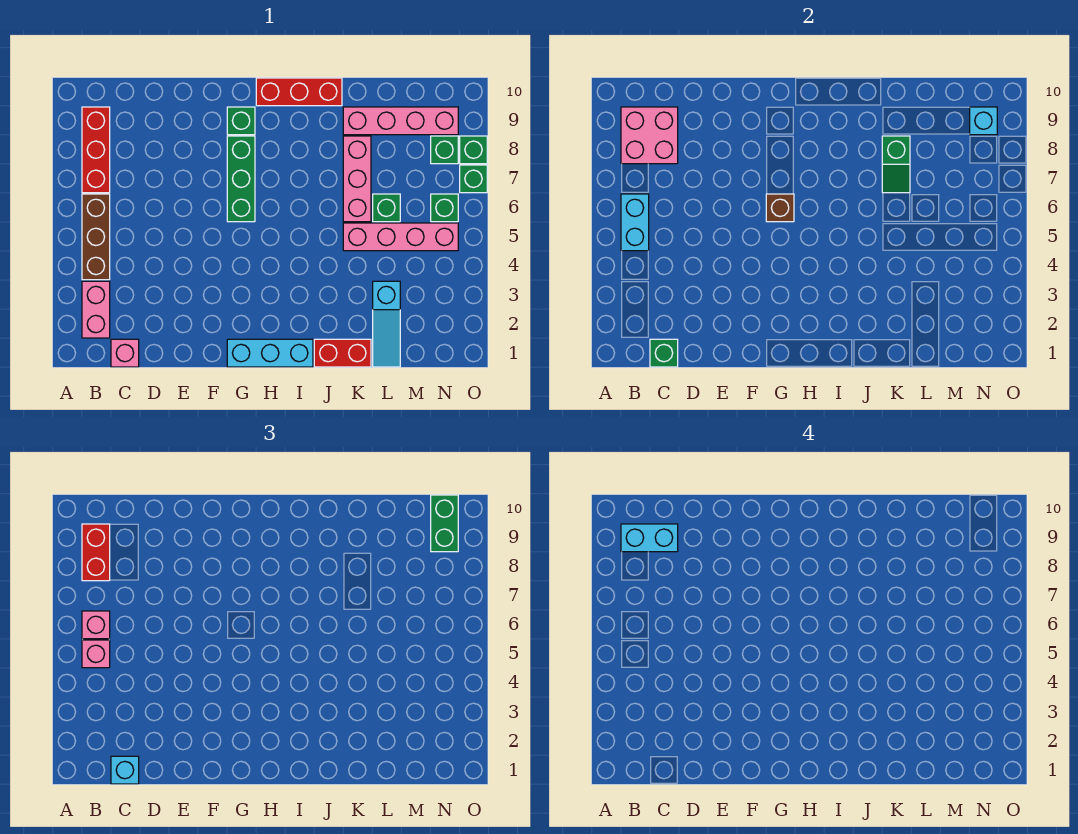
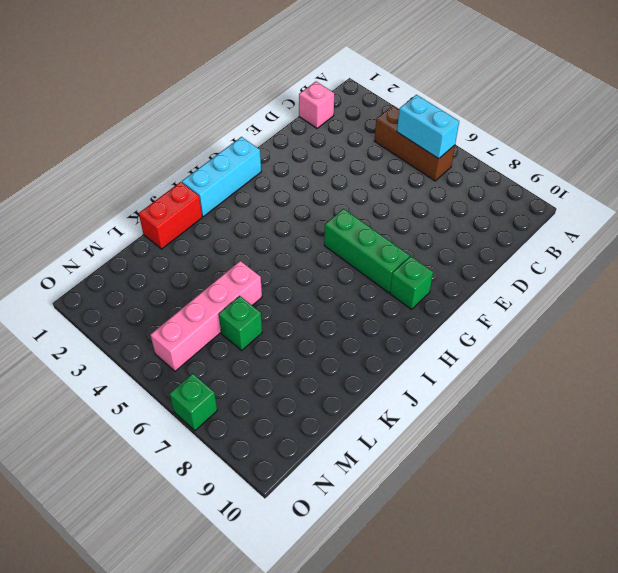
none -> pink brick B2:B3 level 1
none -> red brick B7:B9 level 1
none -> red brick H10:J10 level 1
none -> pink brick K6:K8 level 1

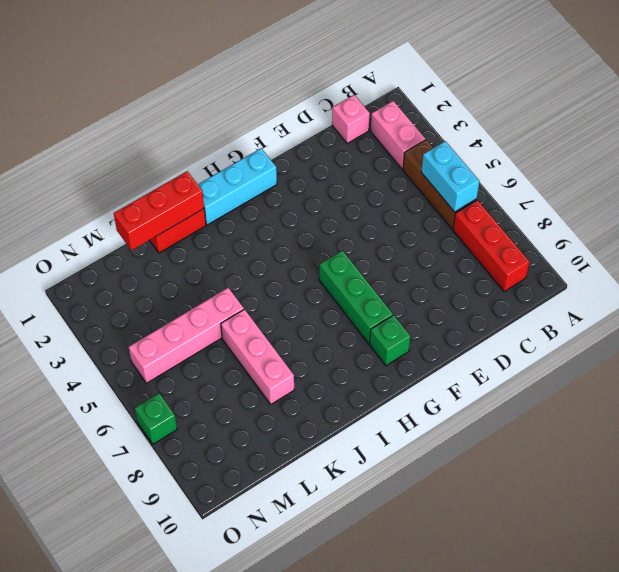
red brick J1:L1 level 2 -> red brick H10:J10 level 1
none -> pink brick K9:N9 level 1
none -> cyan slope L1:L3 level 1 top 3
none -> green brick L6 level 1
none -> green brick N6 level 1

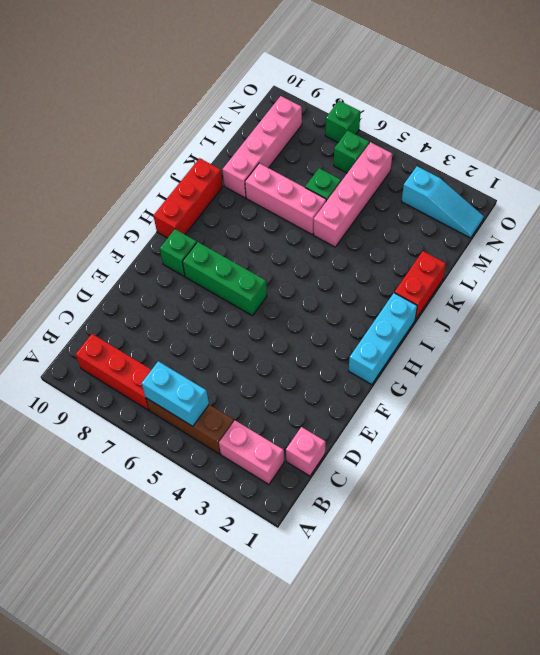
cyan slope N1:N3 level 1 top 3 -> cyan slope L1:L3 level 1 top 3
none -> green brick N8 level 1
none -> green brick O8 level 1
none -> pink brick B8:C9 level 2
none -> green brick C1 level 2

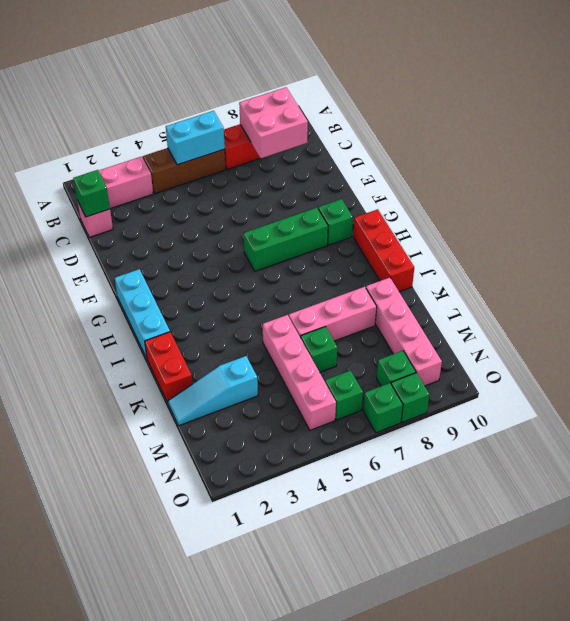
none -> brown brick G6 level 2
none -> green slope K7:K8 level 2 top 8
none -> cyan brick N9 level 2
none -> pink brick B5 level 3

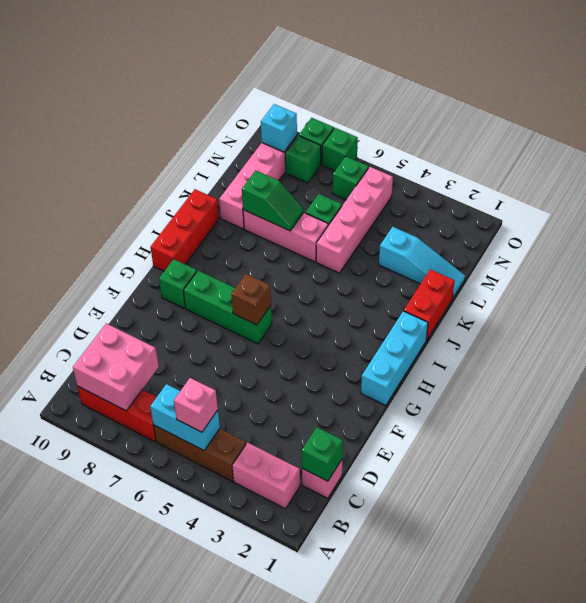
none -> pink brick B6 level 3
none -> red brick B8:B9 level 3
none -> cyan brick C1 level 3
none -> green brick N9:N10 level 3

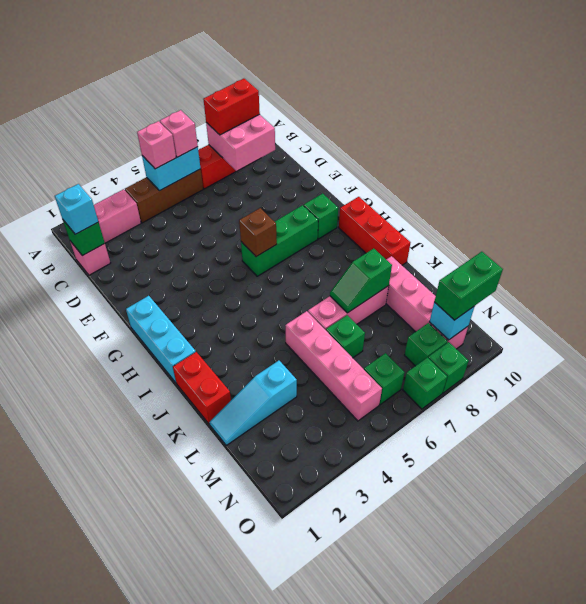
none -> cyan brick B9:C9 level 4

